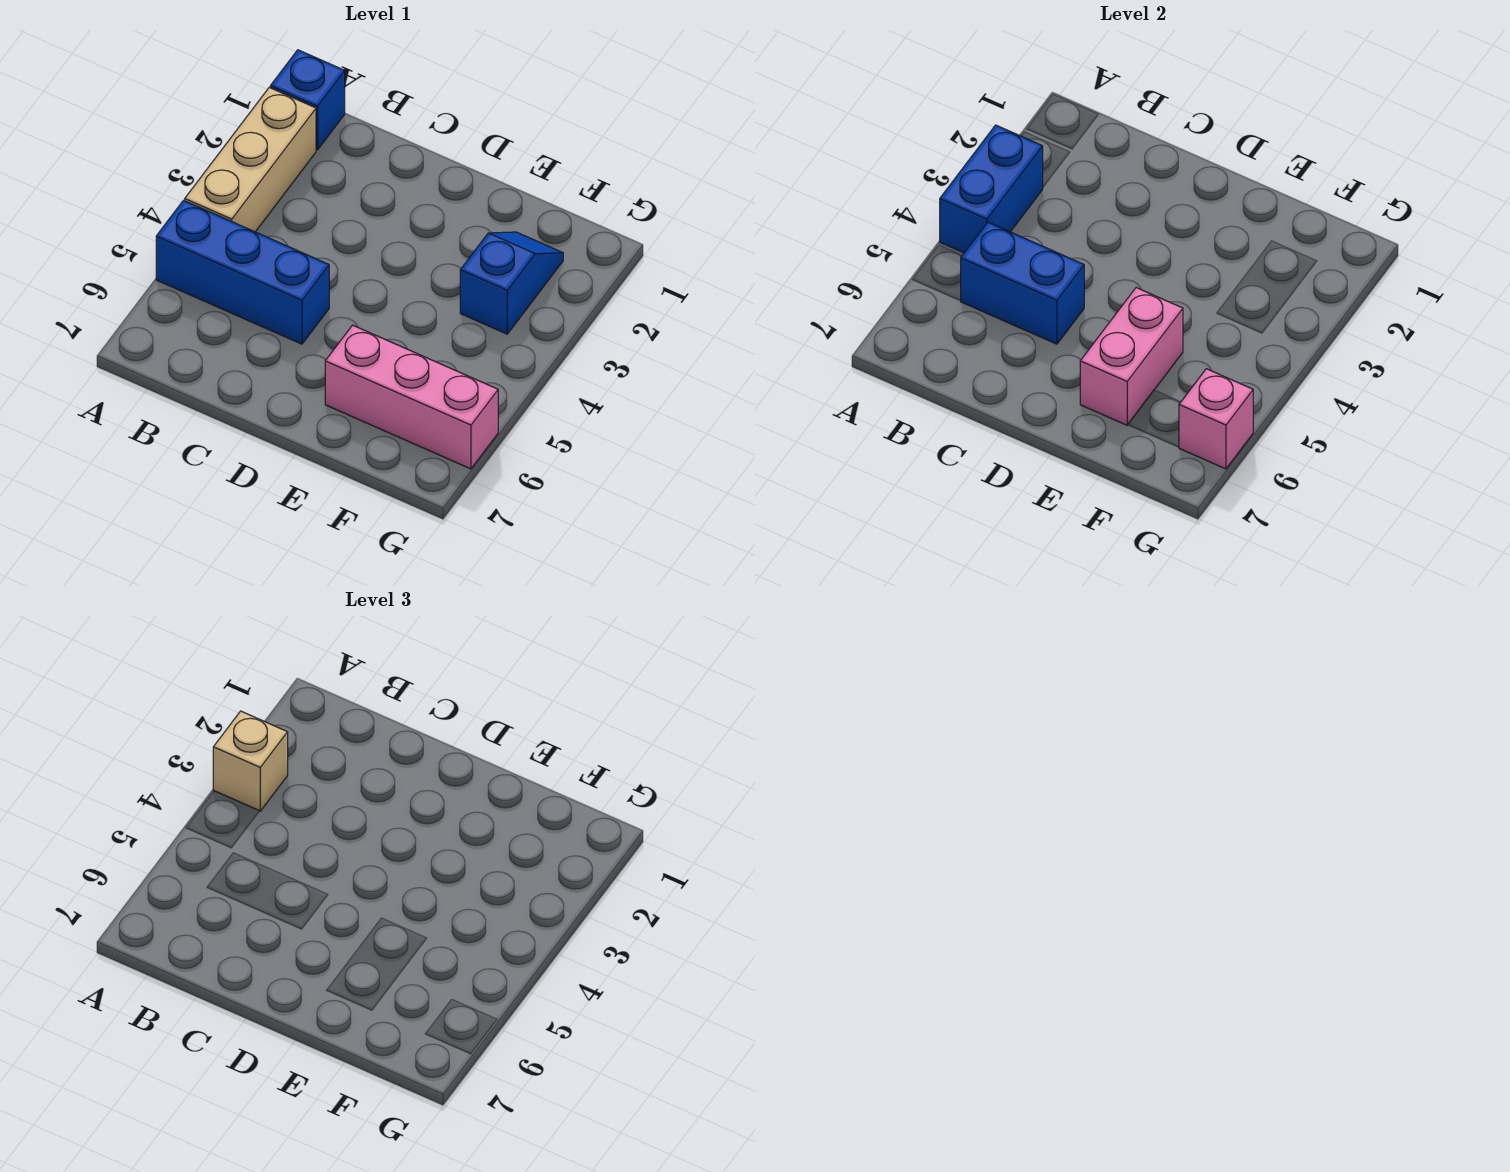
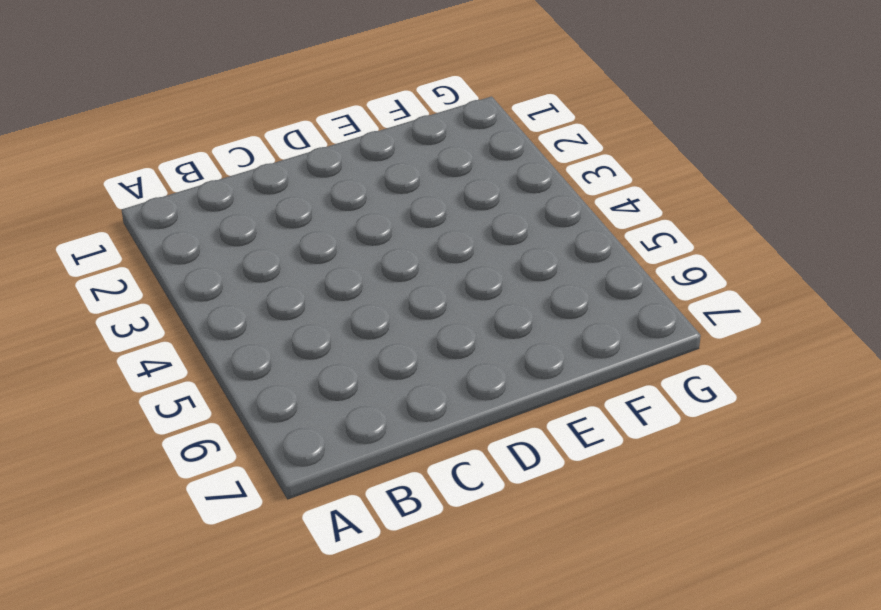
none -> blue brick A1 level 1
none -> tan brick A2:A4 level 1

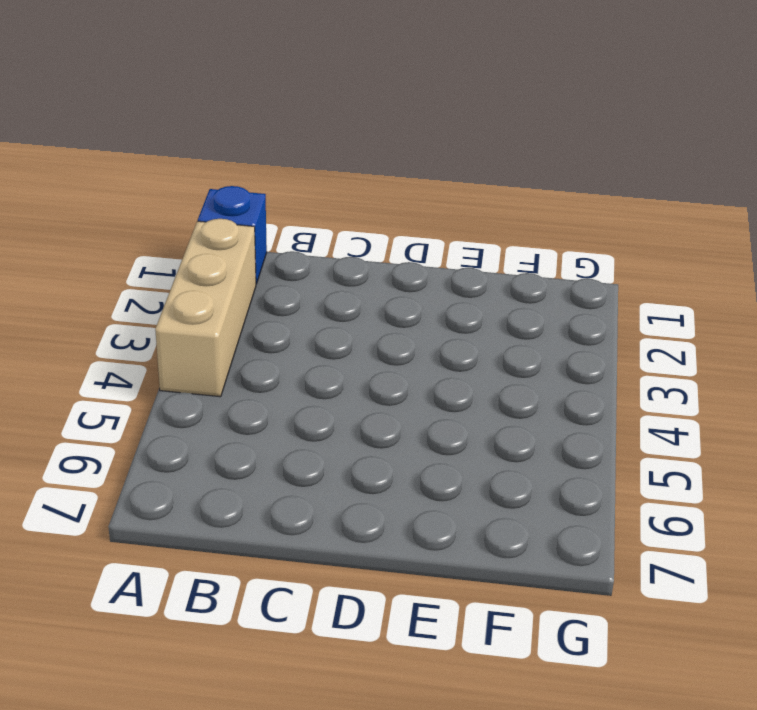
none -> blue brick A5:C5 level 1
none -> pink brick E6:G6 level 1

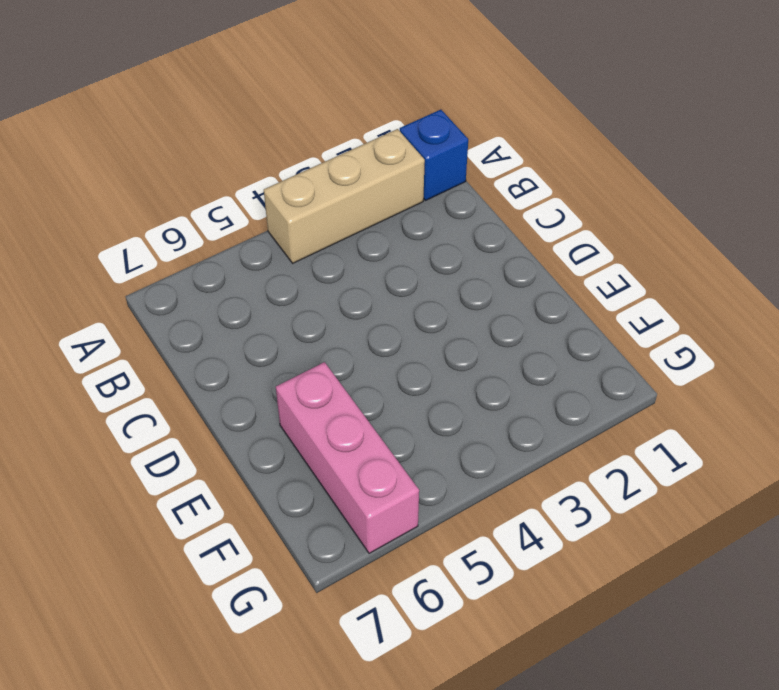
none -> blue brick A5:C5 level 1
none -> blue slope F2:F3 level 1 top 3

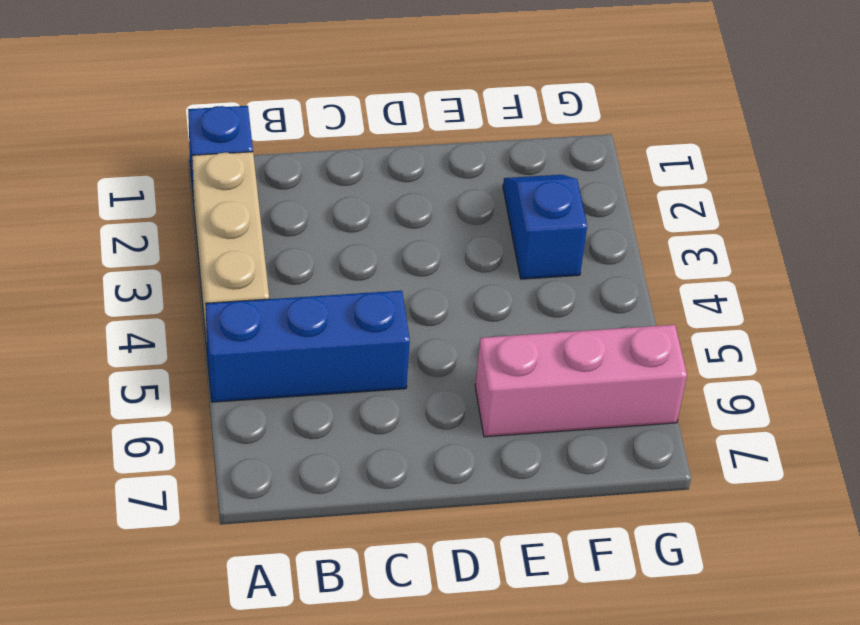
none -> blue brick A3:A4 level 2
none -> blue brick B5:C5 level 2

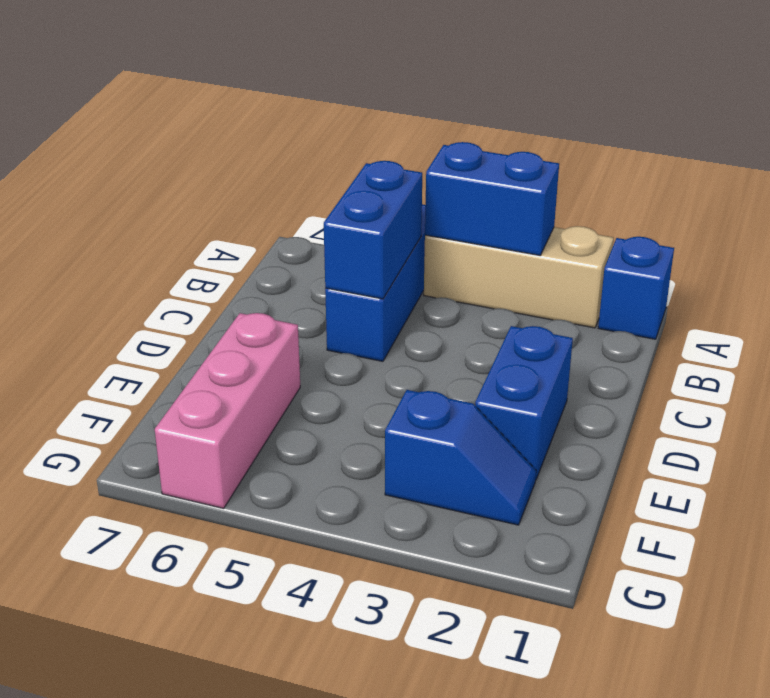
blue brick D2:E2 level 1 -> none
none -> pink brick E5:E6 level 2
none -> pink brick G6 level 2

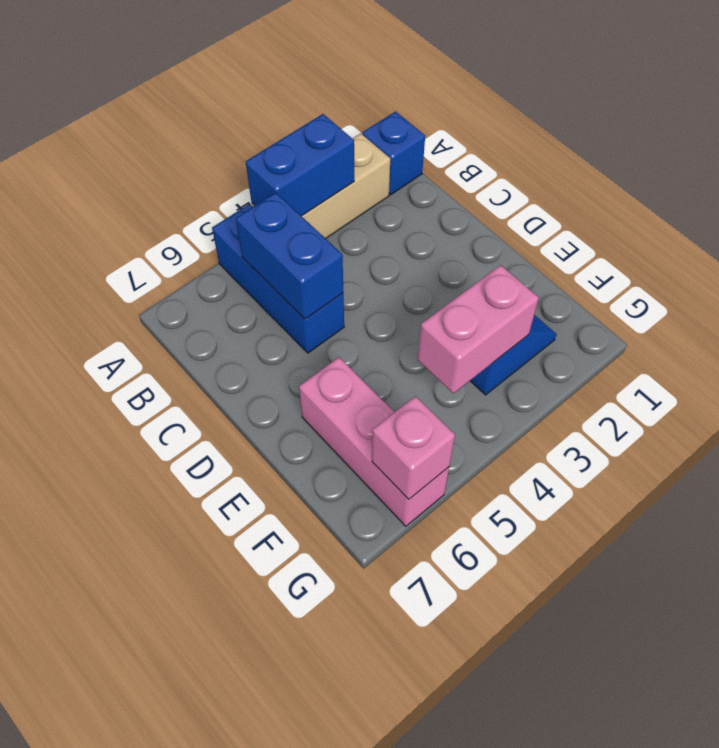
pink brick F3:F4 level 2 -> pink brick E5:E6 level 2
none -> tan brick A3 level 3

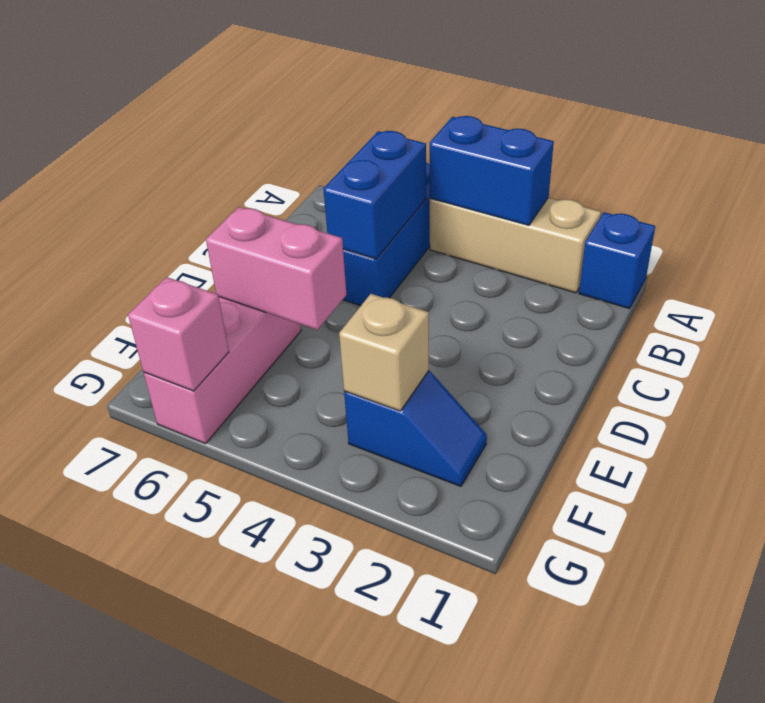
tan brick F3 level 2 -> tan brick A3 level 3

